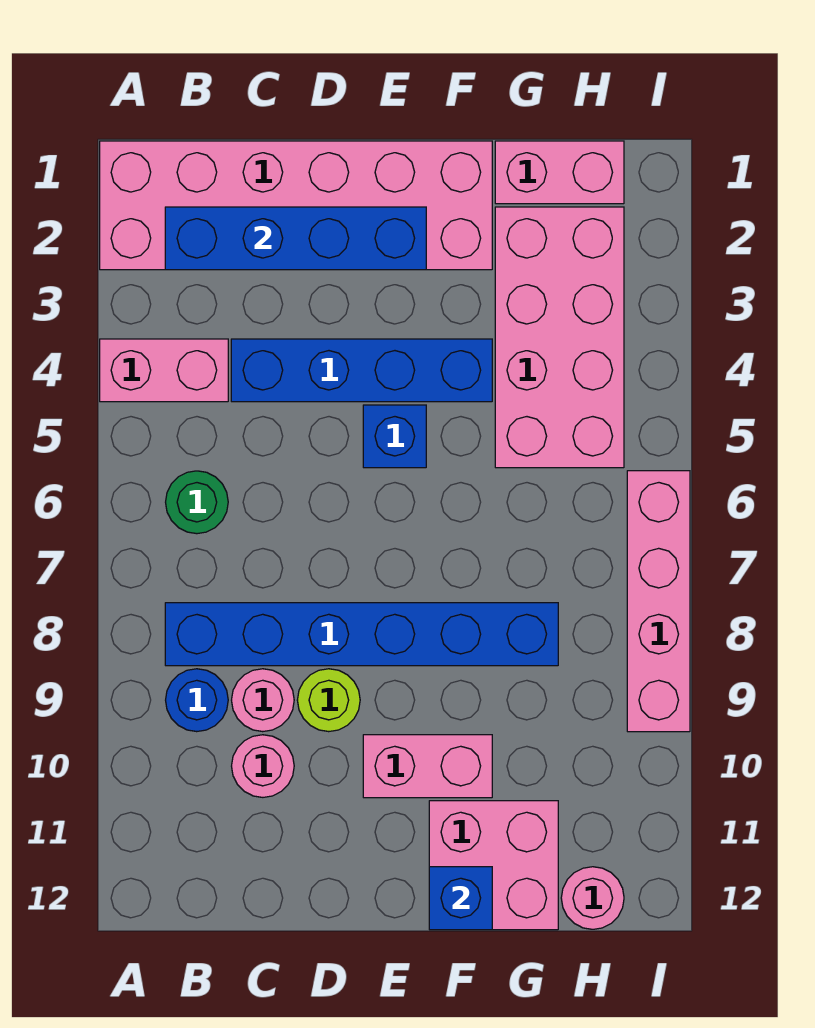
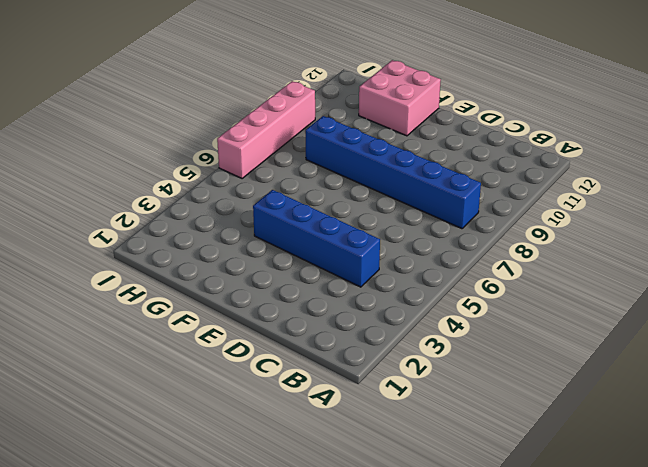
none -> pink brick A1:F2 level 1
none -> pink brick A4:B4 level 1
none -> green round brick B6 level 1

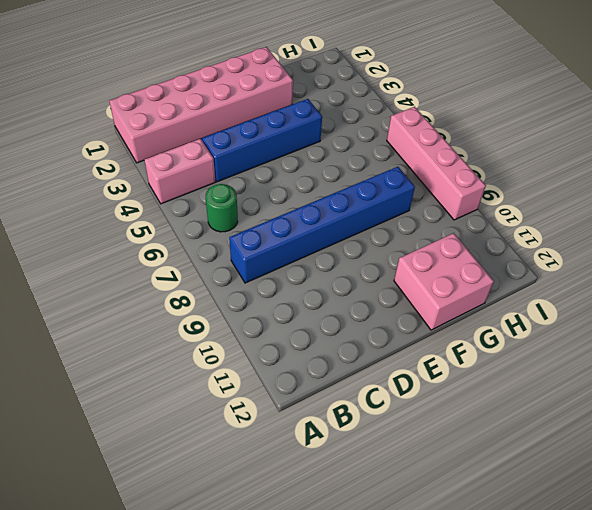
none -> blue round brick B9 level 1
none -> pink round brick C9 level 1
none -> pink round brick C10 level 1

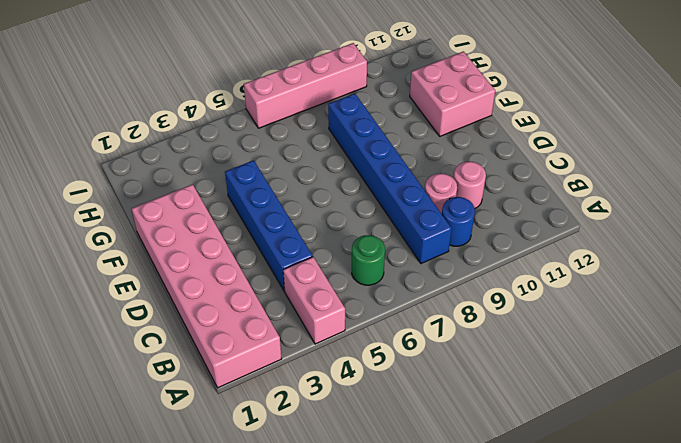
none -> lime round brick D9 level 1
none -> blue brick E5 level 1
none -> pink brick E10:F10 level 1

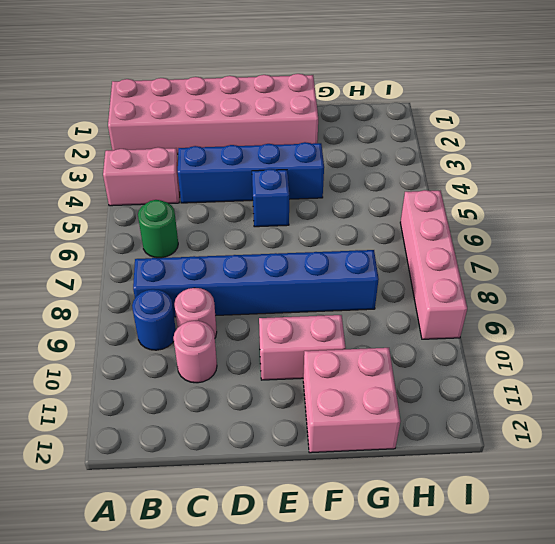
none -> lime round brick D9 level 1
none -> pink brick G1:H1 level 1
none -> pink brick G2:H5 level 1

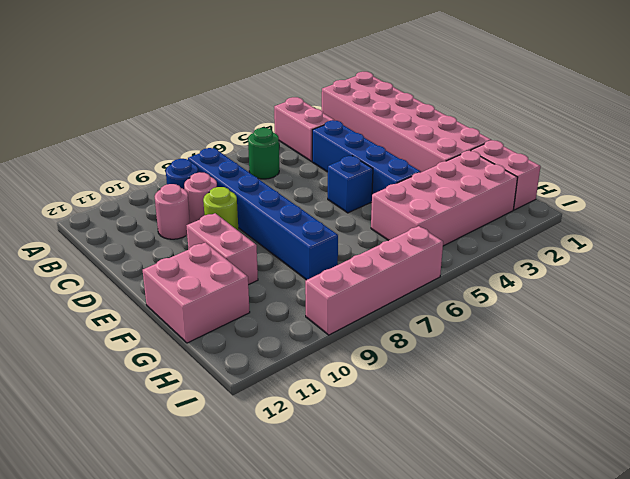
none -> pink round brick H12 level 1
none -> blue brick B2:E2 level 2
none -> blue brick F12 level 2

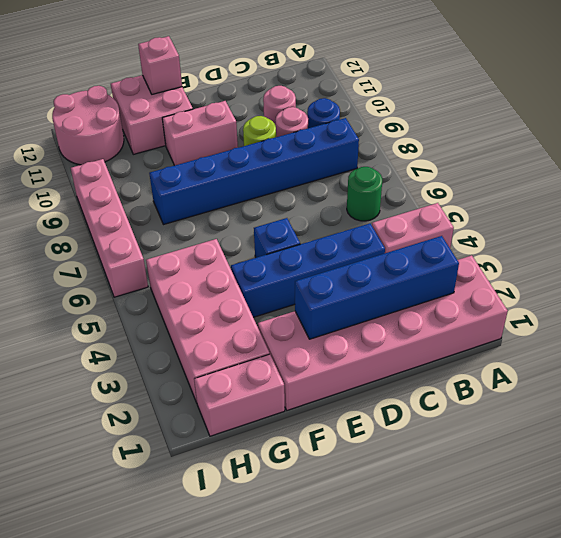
pink brick F12 level 2 -> blue brick F12 level 2
pink round brick H11:I12 level 1 -> pink round brick H12 level 1

